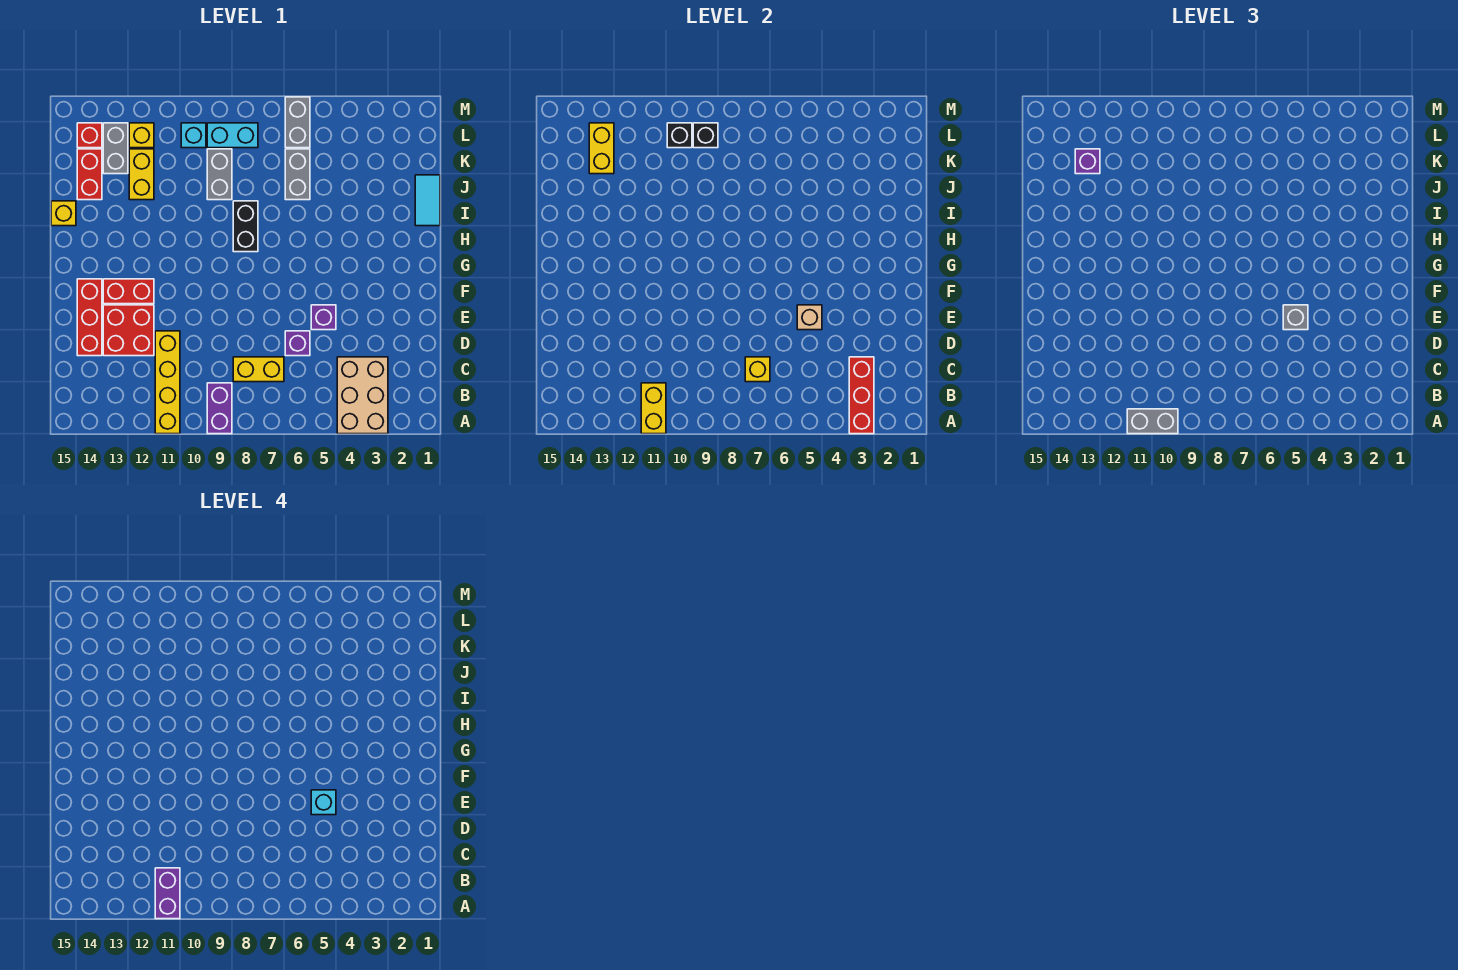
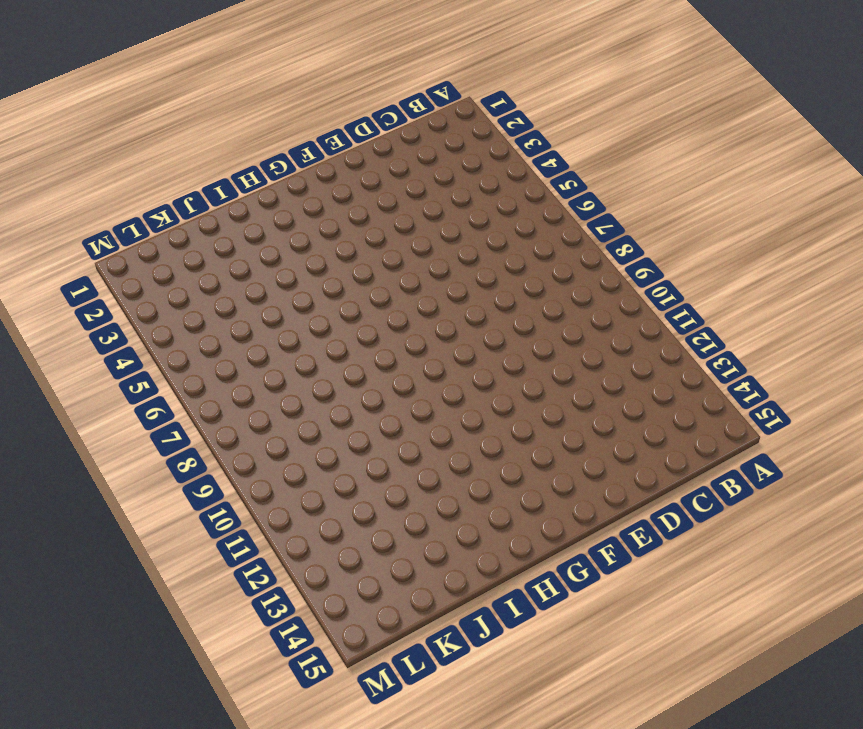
none -> tan brick A3:C4 level 1
none -> purple brick A9:B9 level 1
none -> yellow brick A11:D11 level 1
none -> yellow brick C7:C8 level 1

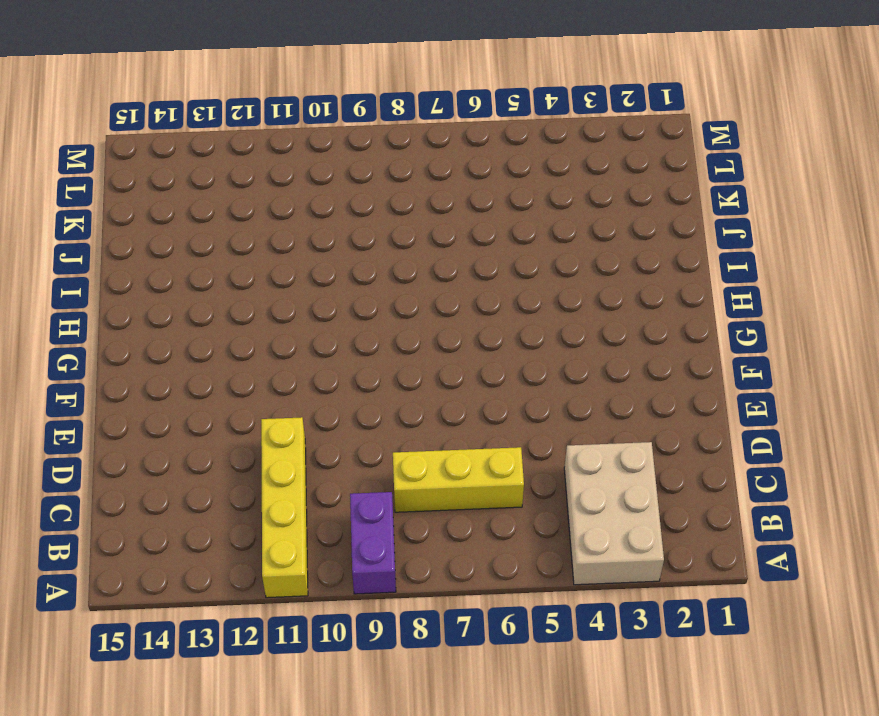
yellow brick C6:C8 level 1 -> yellow brick C7:C8 level 1
none -> purple brick D6 level 1
none -> red brick D12:E13 level 1
none -> red brick D14:F14 level 1
none -> purple brick E5 level 1

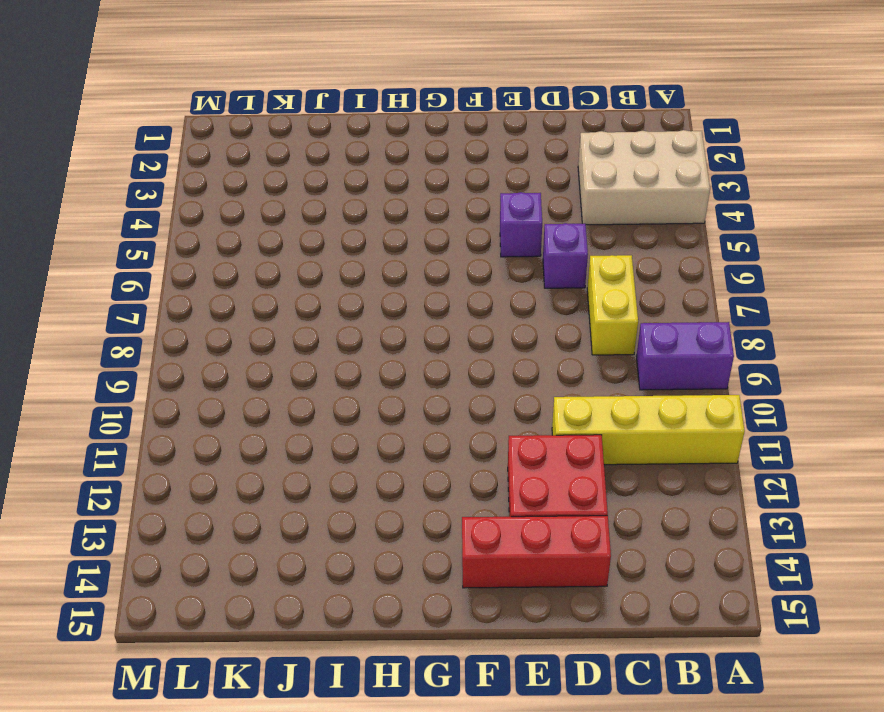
none -> red brick F12:F13 level 1
none -> black brick H8:I8 level 1
none -> cyan tile I1:J1 level 1
none -> yellow brick I15 level 1

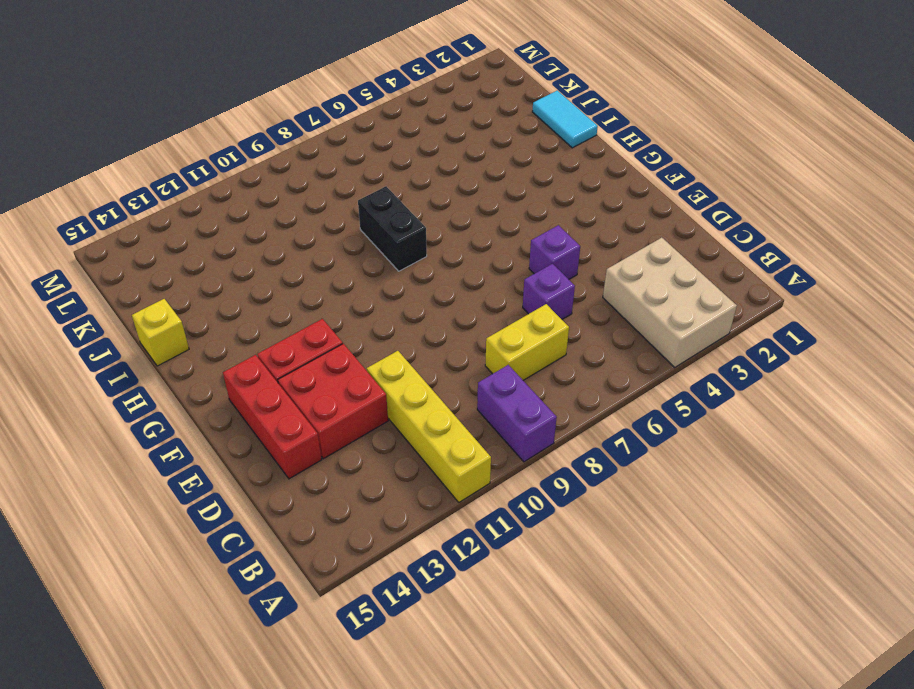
none -> grey brick J6:K6 level 1
none -> grey brick J9:K9 level 1
none -> yellow brick J12:K12 level 1
none -> red brick J14:K14 level 1

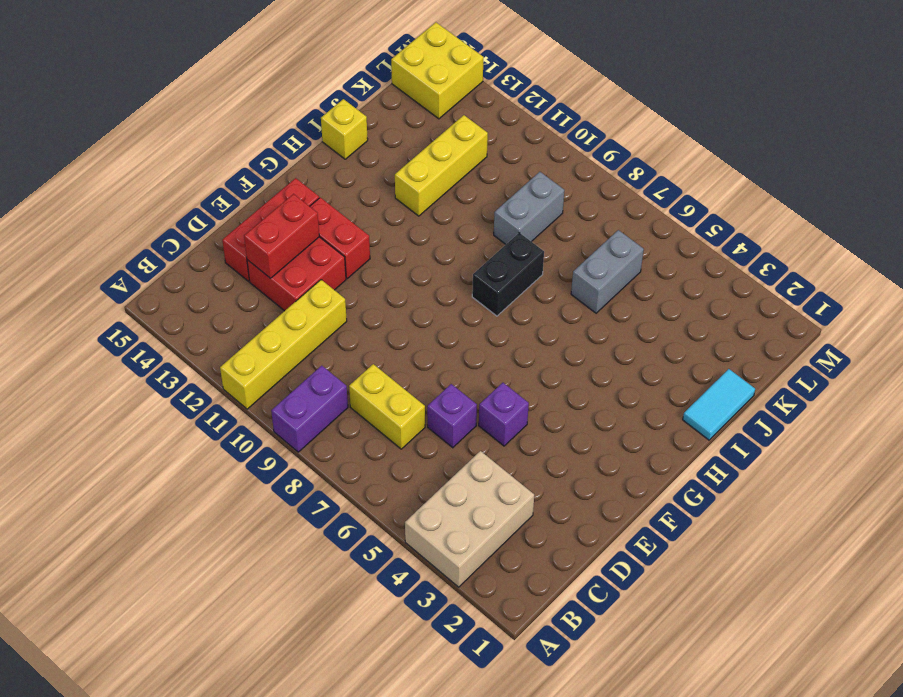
red brick D13:E13 level 2 -> red brick J14:K14 level 1
yellow brick I12:K12 level 1 -> yellow brick J12:K12 level 1
yellow brick L14:M15 level 1 -> red brick L14 level 1
none -> grey brick K13:L13 level 1
none -> grey brick L6:M6 level 1
none -> cyan brick L8:L9 level 1
none -> cyan brick L10 level 1

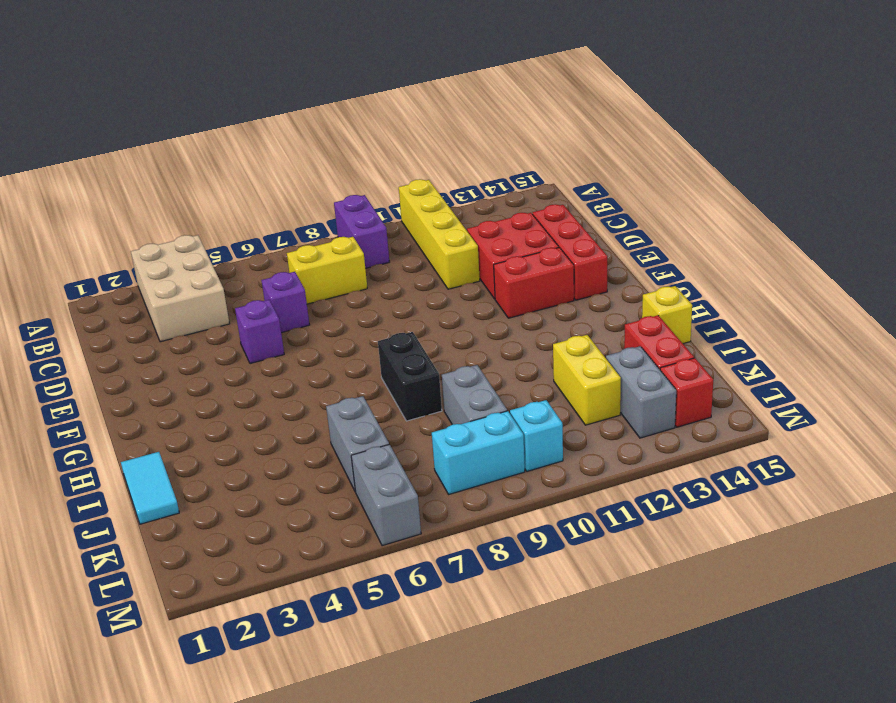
none -> yellow brick L12 level 1
none -> red brick A3:C3 level 2
none -> yellow brick A11:B11 level 2
none -> yellow brick C7 level 2

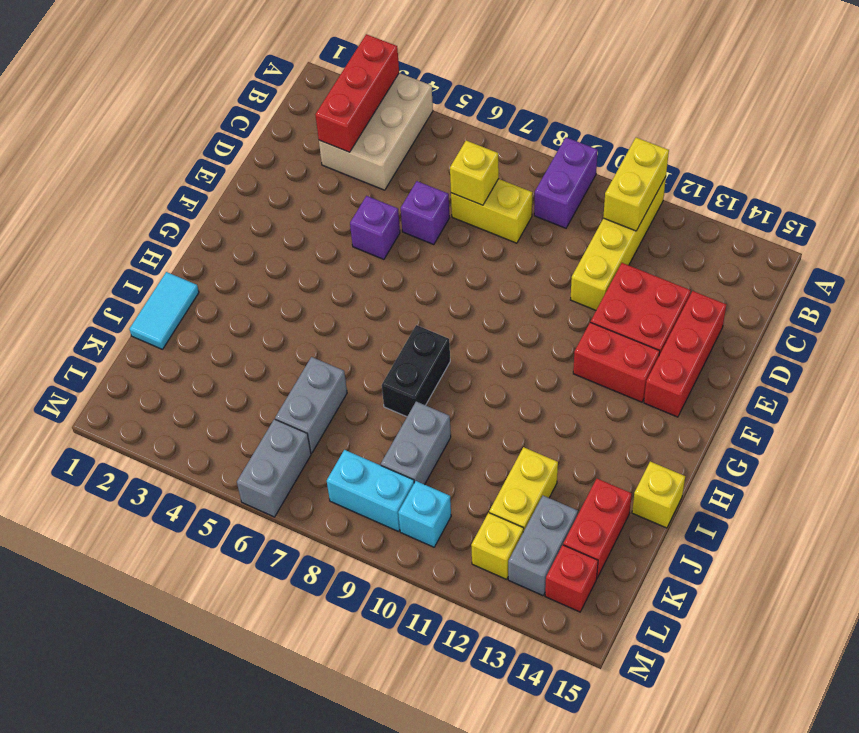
none -> tan brick E5 level 2
none -> yellow brick K13:L13 level 2
none -> black brick L9 level 2
none -> black brick L10 level 2

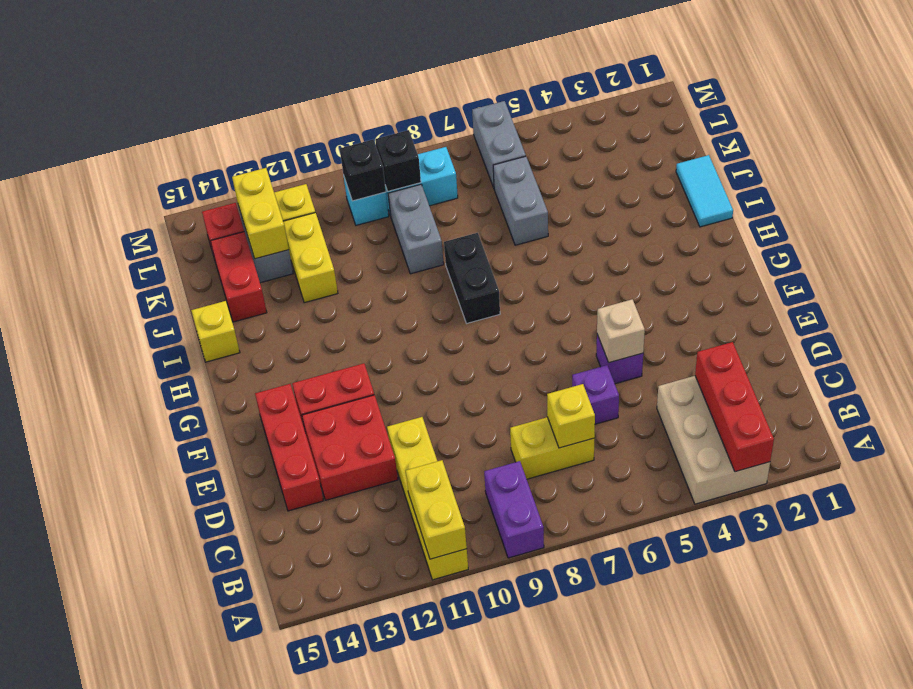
none -> grey brick A10:A11 level 3
none -> grey brick E5 level 3
none -> purple brick K13 level 3
none -> purple brick A11:B11 level 4

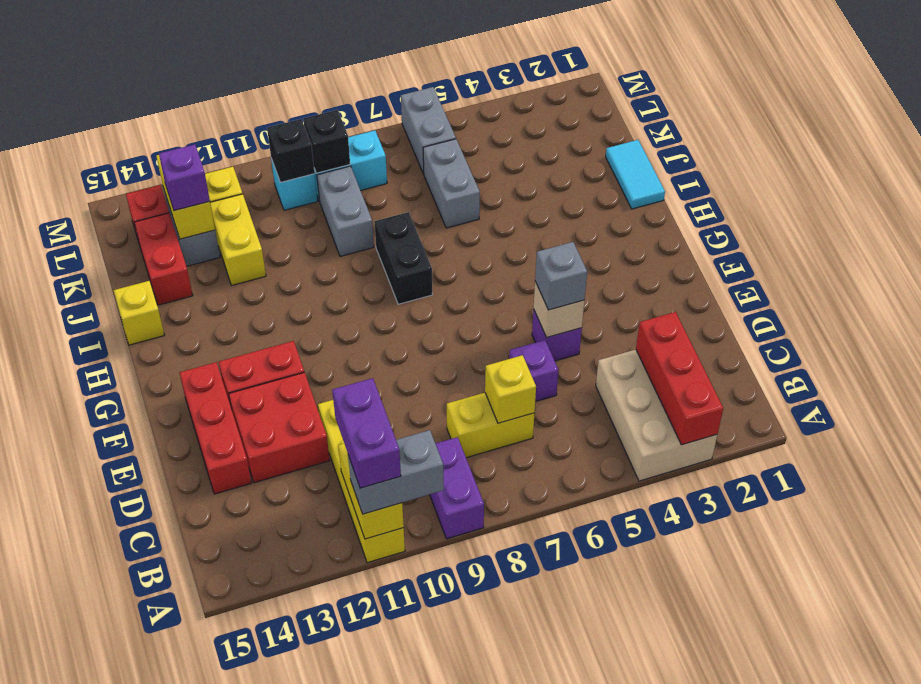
none -> cyan brick E5 level 4

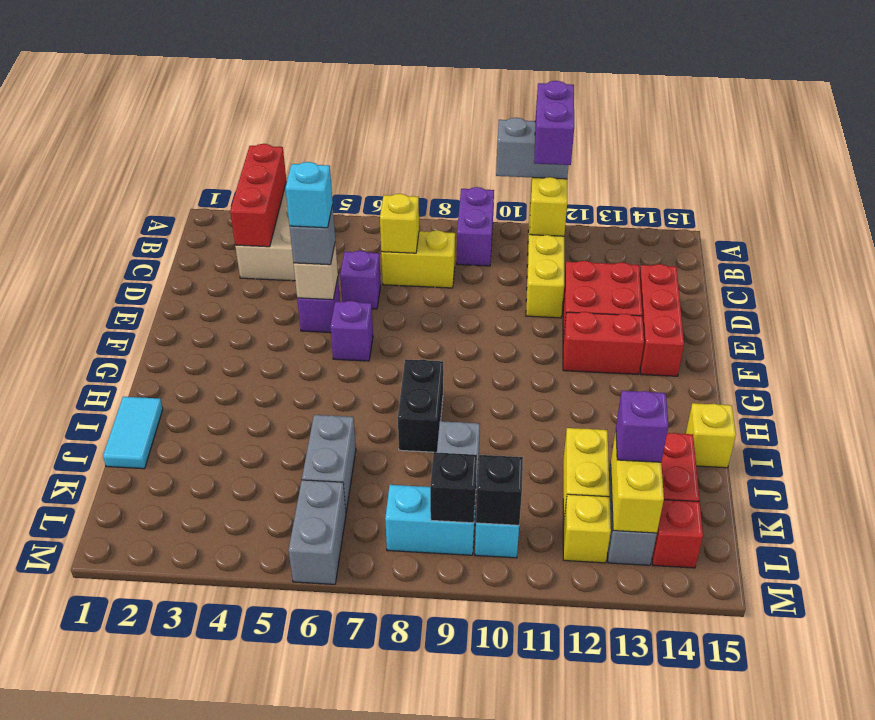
purple brick F6 level 1 -> none

